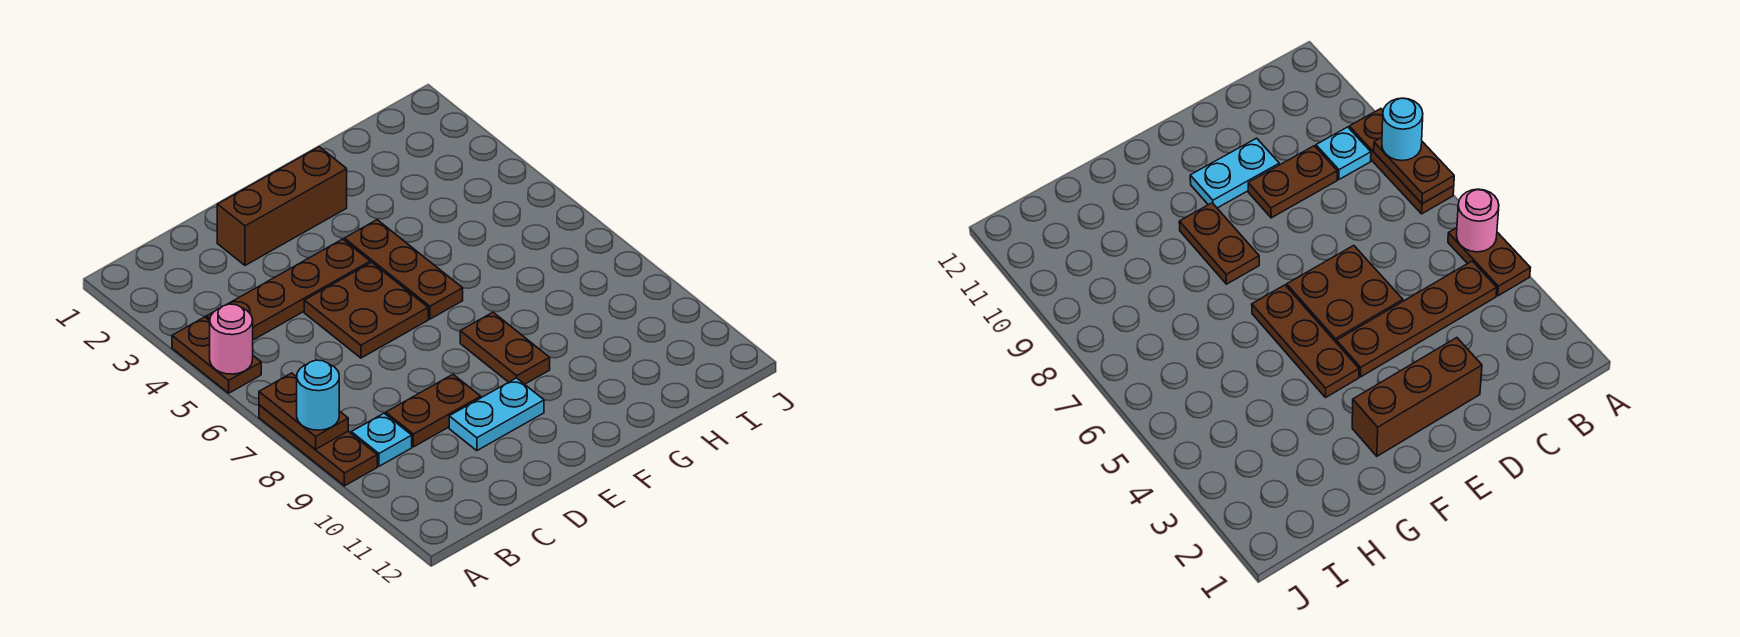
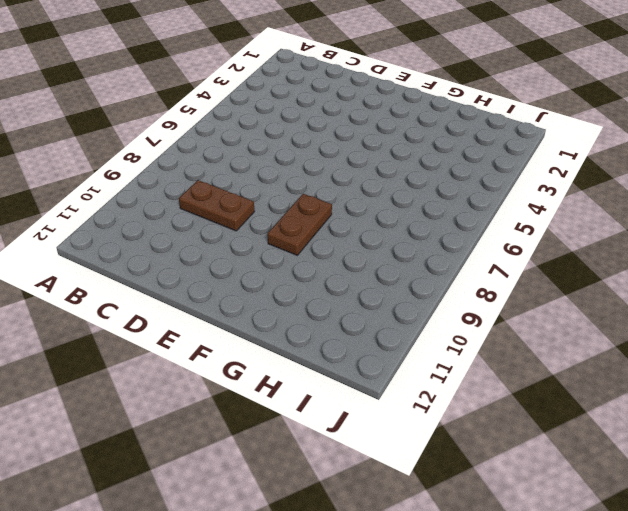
none -> brown plate A4:A5 level 1
none -> brown plate A7:A9 level 1
none -> brown plate B4:E4 level 1

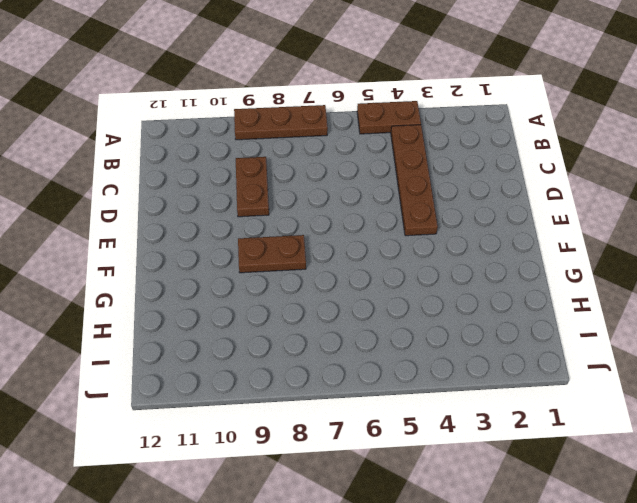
none -> cyan plate B9 level 1
none -> brown brick D2:F2 level 1
none -> brown plate D5:E6 level 1

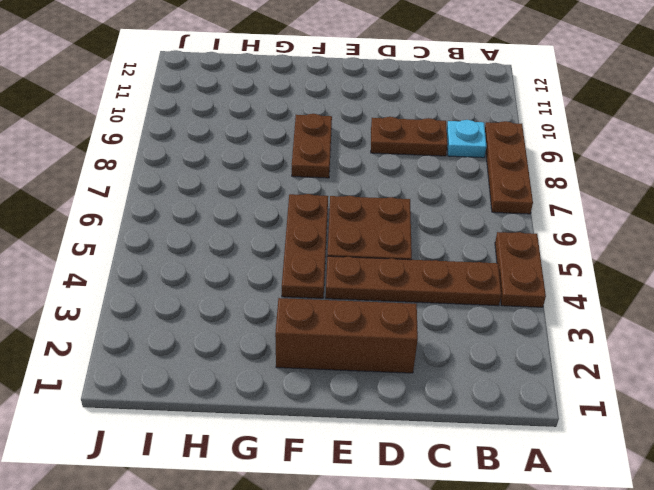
none -> cyan plate D10:E10 level 1
none -> pink round brick A5 level 2
none -> brown plate A7:A8 level 2

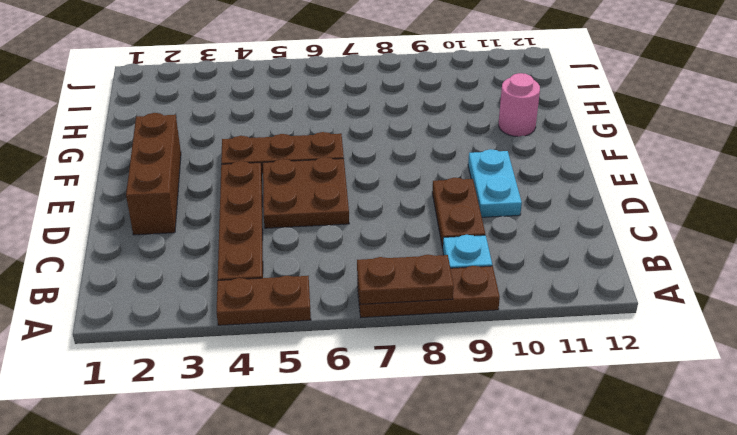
pink round brick G11 level 1 -> pink round brick A5 level 2
none -> brown plate F8:F9 level 1
none -> cyan round brick A8 level 3

